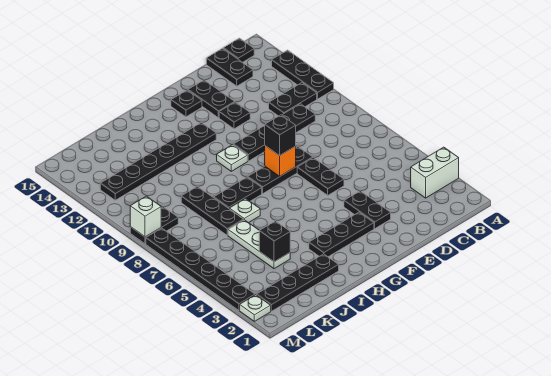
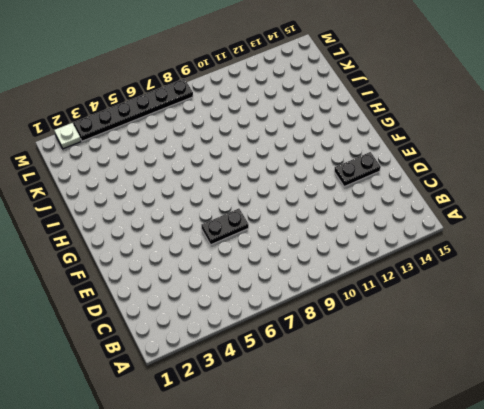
none -> white brick A3:B3 level 1
none -> black plate A11:A13 level 1
none -> black plate B11:C11 level 1

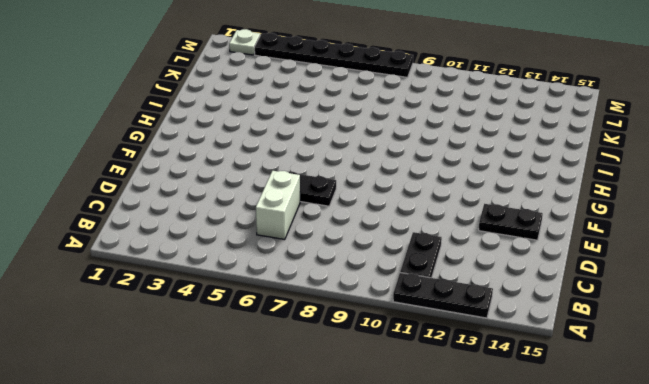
white brick C6:D6 level 1 -> white brick A3:B3 level 1
none -> black plate B15 level 1
none -> black plate C10:F10 level 1
none -> black plate C14:C15 level 1

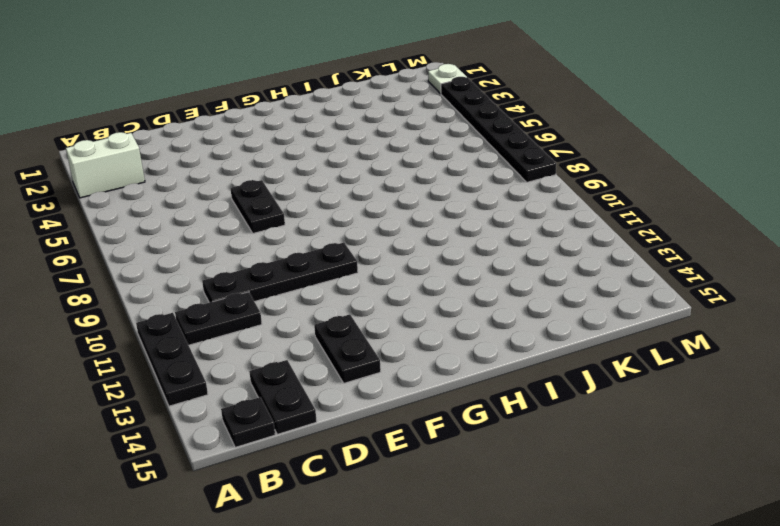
none -> black plate E3:E4 level 1
none -> black plate E8:G8 level 1
none -> black plate E12 level 1

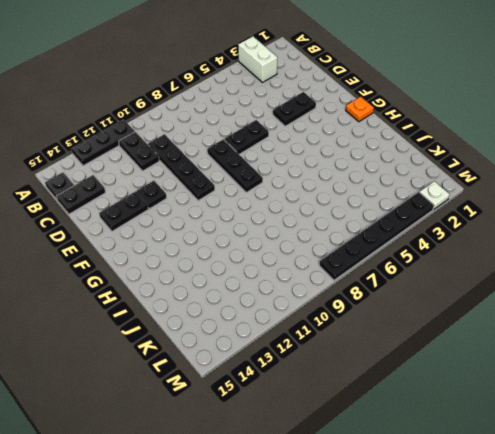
orange plate G1 level 1 -> none
none -> black plate F3:H3 level 1
none -> black plate F14 level 1
none -> white plate G10 level 1

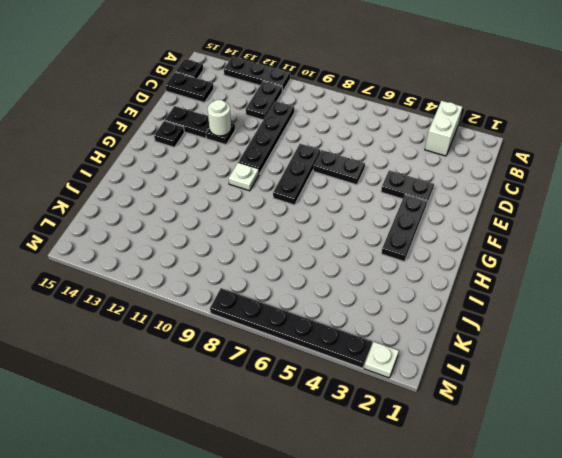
white round brick E12 level 2 -> none
none -> black plate G12:L12 level 1
none -> black plate H8:I8 level 1
none -> black plate I2:L2 level 1

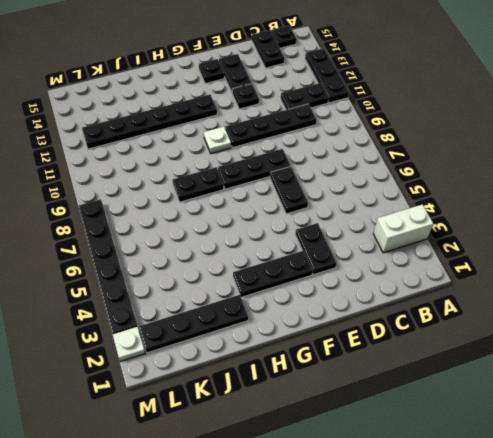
none -> white plate I7 level 1
none -> white plate J4:J6 level 1
none -> black plate J7:J9 level 1

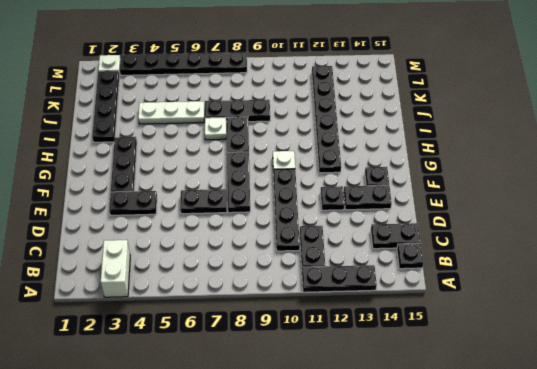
none -> black plate L9:M9 level 1
none -> orange brick F8 level 2
none -> black brick J4 level 2

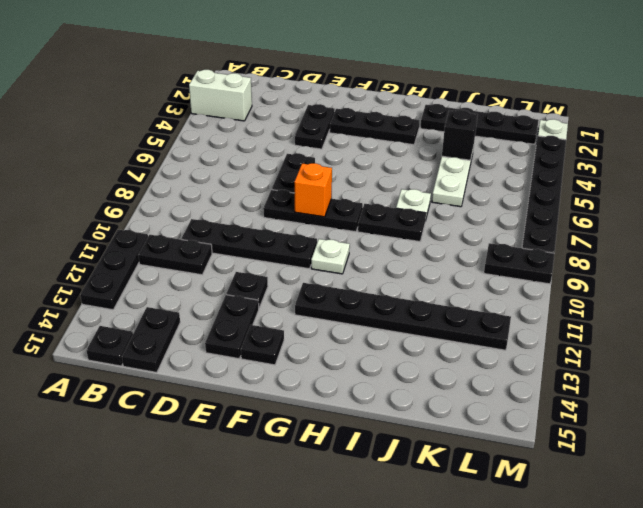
none -> black plate J7:J9 level 1
none -> white brick M9 level 2
none -> black brick F8 level 3

